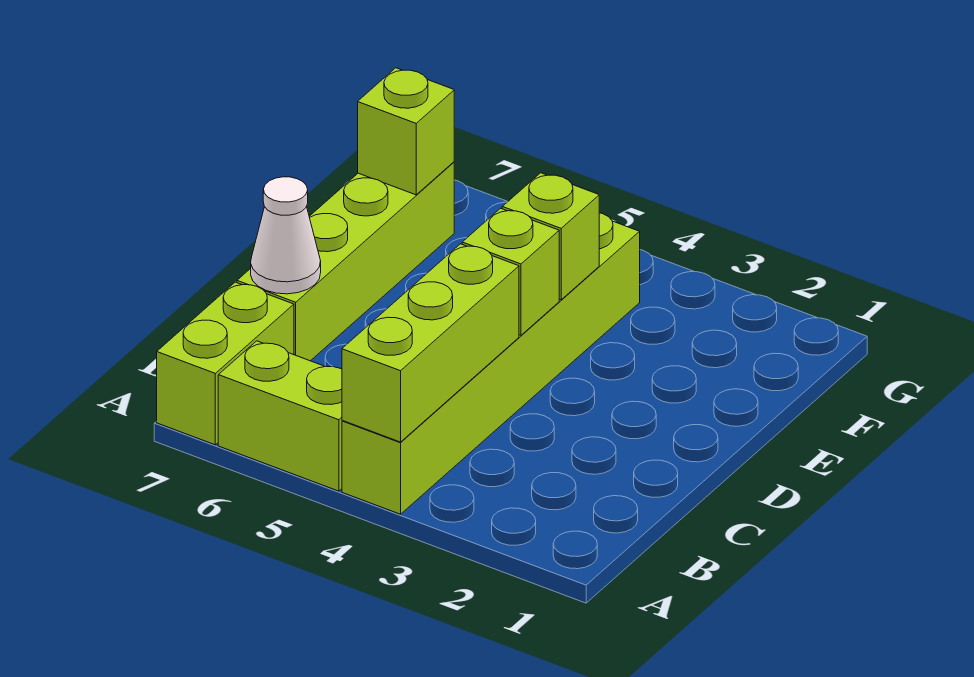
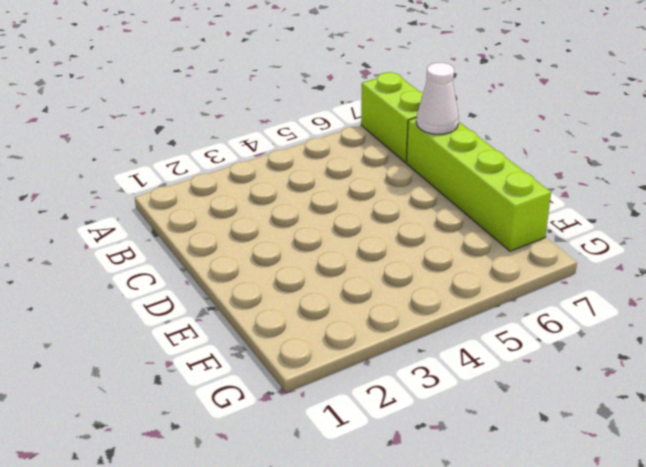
none -> lime brick A4:F4 level 1
none -> lime brick A5:A6 level 1

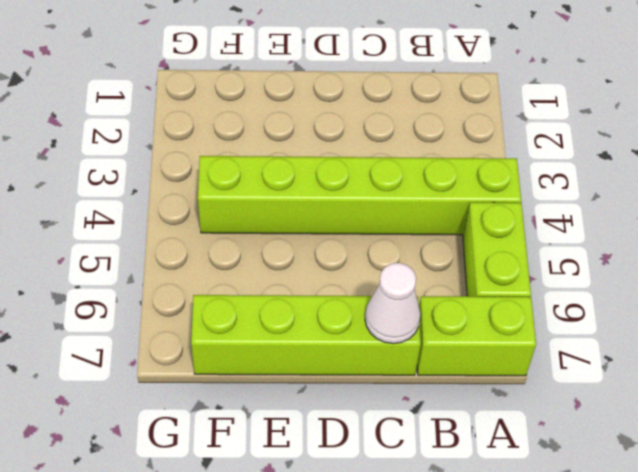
none -> lime brick A4:C4 level 2
none -> lime brick D4 level 2

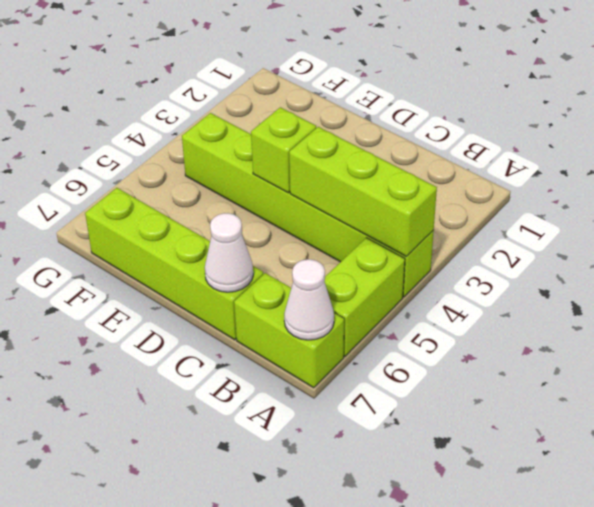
white cone A7 level 2 -> none
none -> lime brick E4 level 2
none -> lime brick F7 level 2

